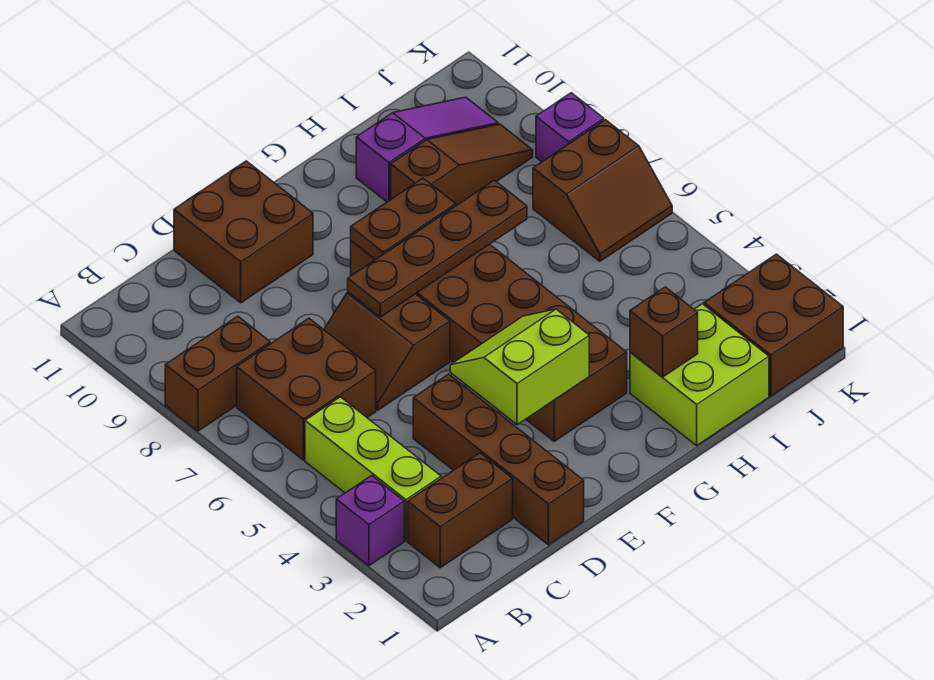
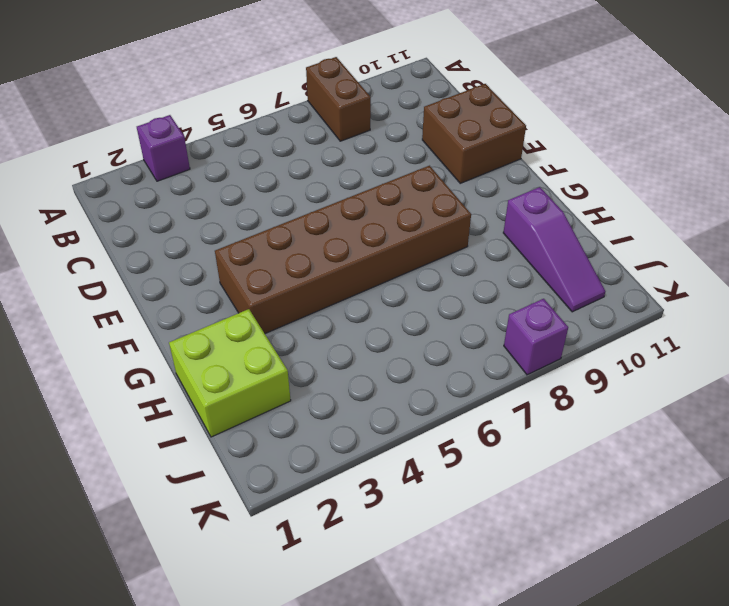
none -> brown brick B2:C2 level 1
none -> lime brick B3:B5 level 1
none -> brown brick B6:C7 level 1

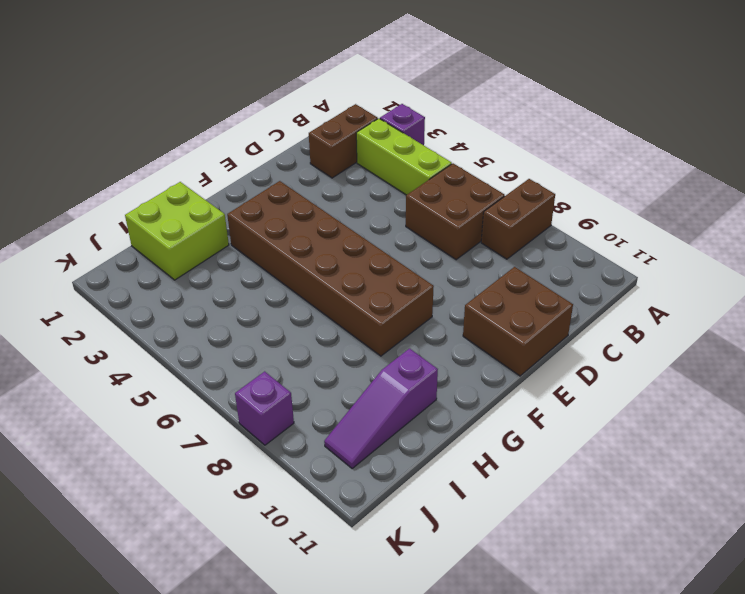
none -> brown brick D1:D4 level 1
none -> brown slope D6:E7 level 1 top E
none -> brown slope H9:J9 level 1 top H

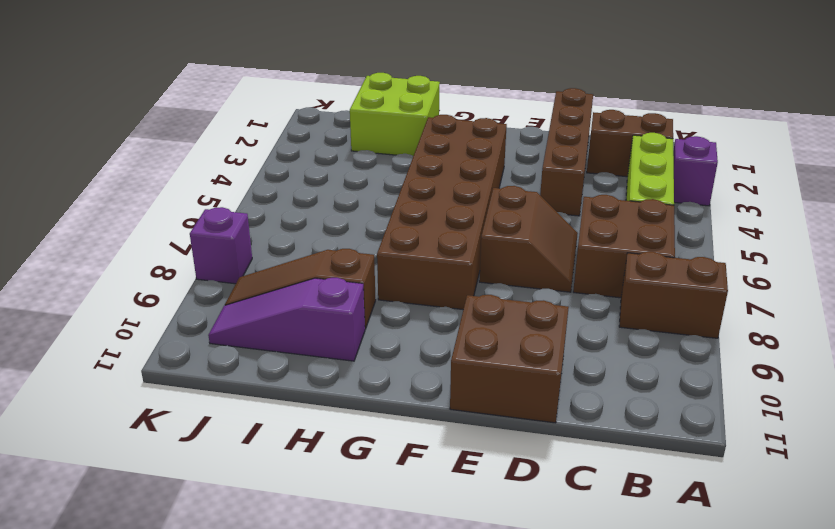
none -> brown brick J1:K2 level 1
none -> brown slope J6:K7 level 1 top 7
none -> lime slope E3:F4 level 2 top 3

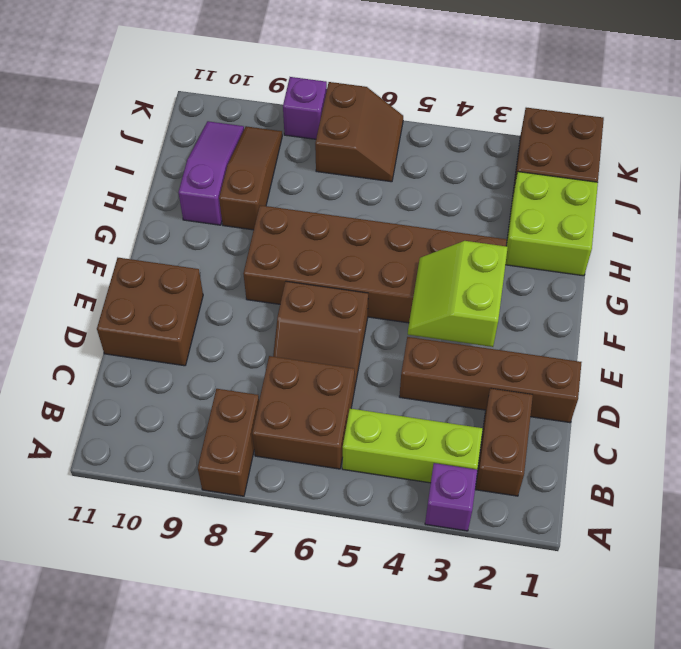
none -> brown plate E7:H7 level 2
none -> brown plate F8:G8 level 2
none -> brown brick H2 level 2

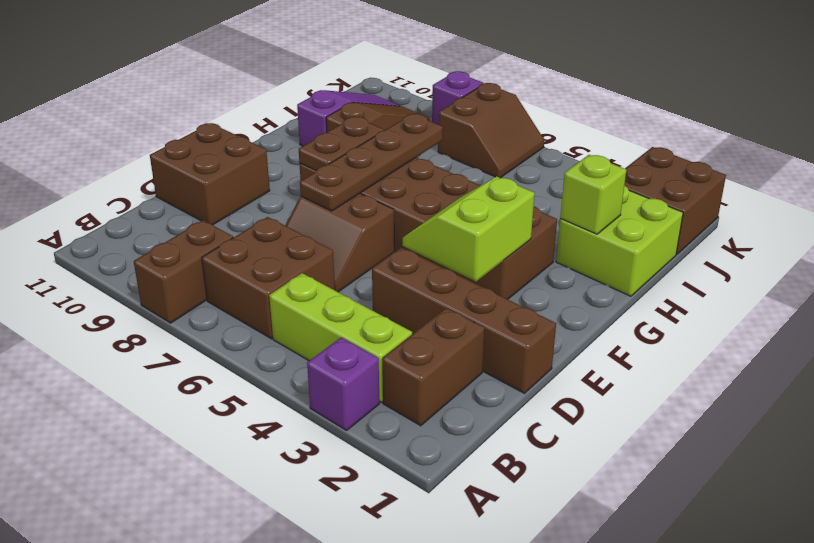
lime brick H2 level 2 -> brown brick H2 level 2

